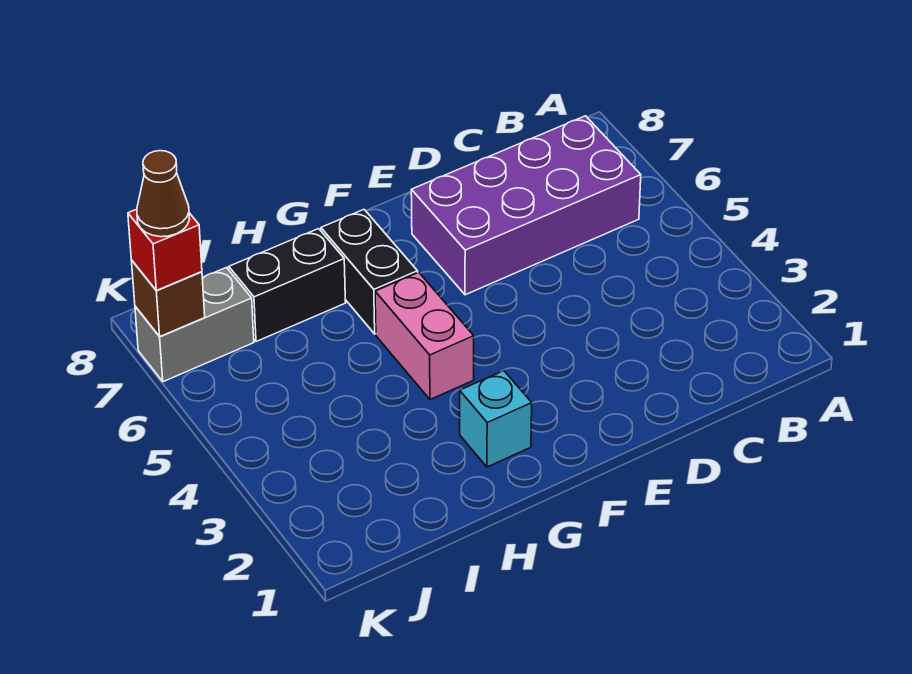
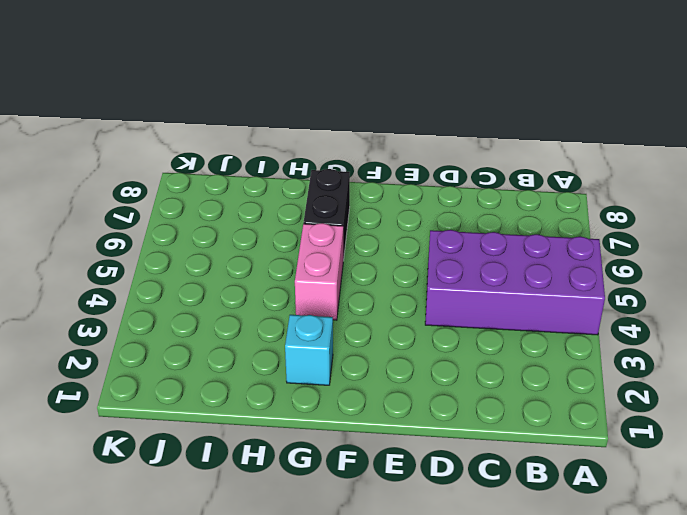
purple brick A4:D5 level 1 -> purple brick B6:E7 level 1
none -> black brick H7:I7 level 1
none -> grey brick J7:K7 level 1

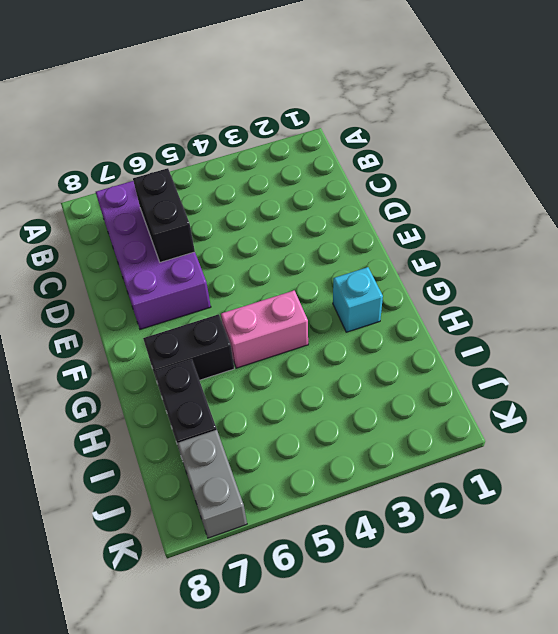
black brick C6:D6 level 2 -> none
none -> brown brick K7 level 2
none -> red brick K7 level 3

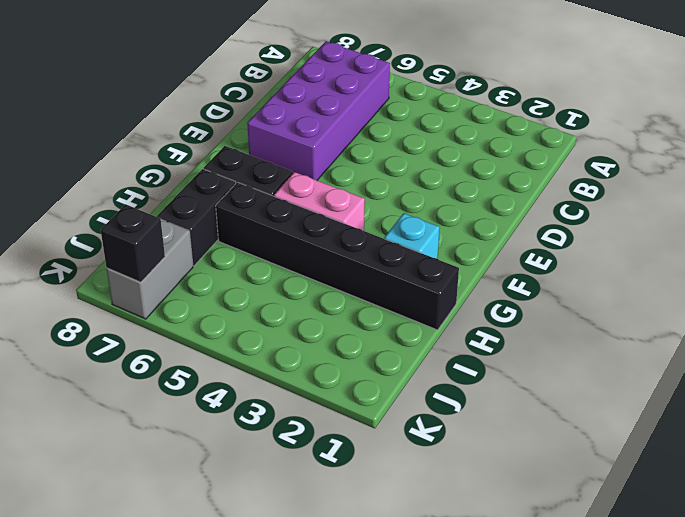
black brick H1:H6 level 1 -> none
black brick K7 level 2 -> brown brick K7 level 2
none -> red brick K7 level 3
none -> brown cone K7 level 4

